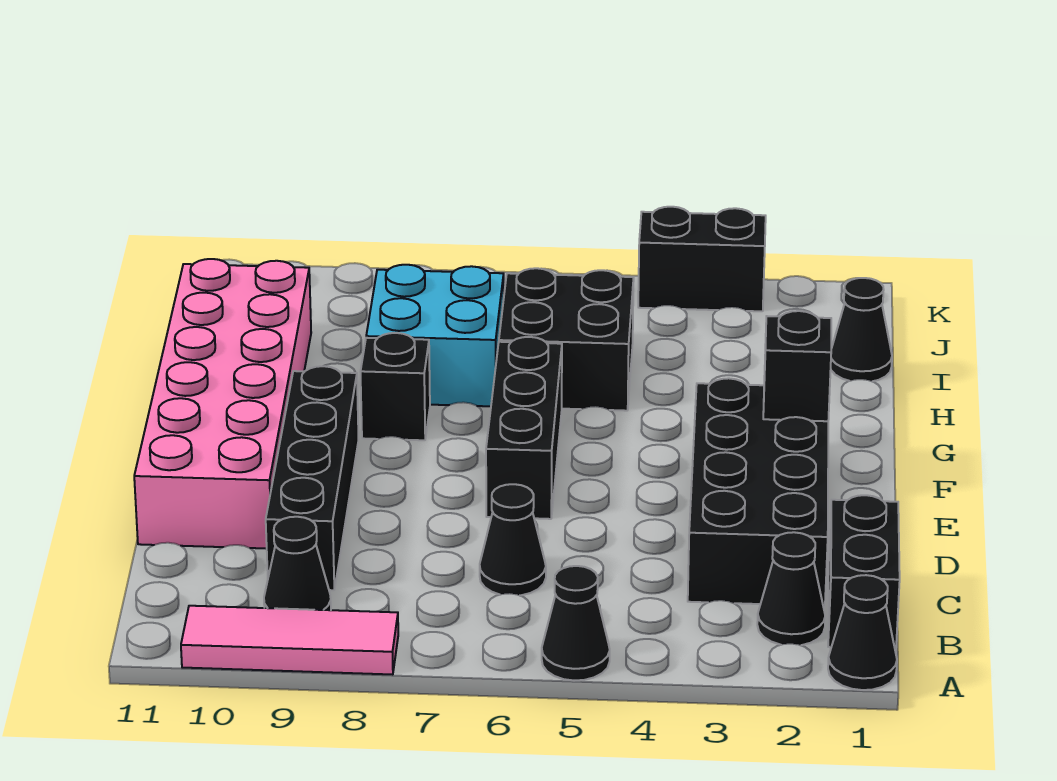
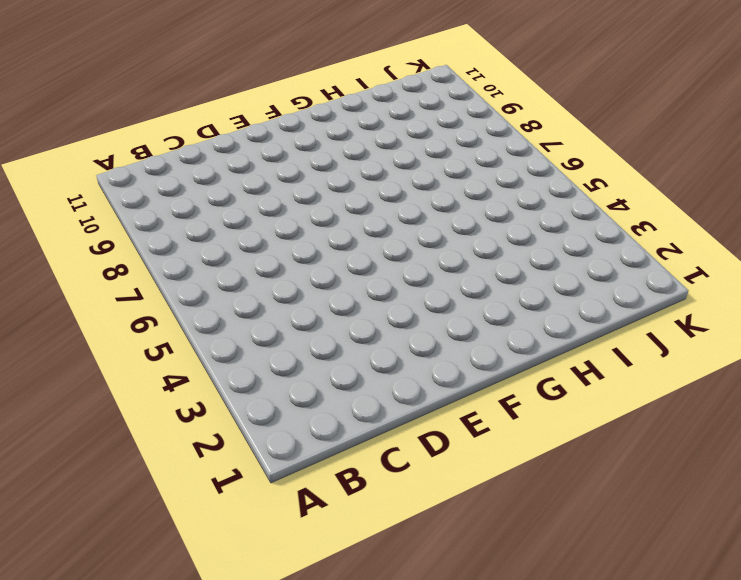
none -> black cone A1 level 1
none -> black cone A5 level 1
none -> pink tile A8:A10 level 1

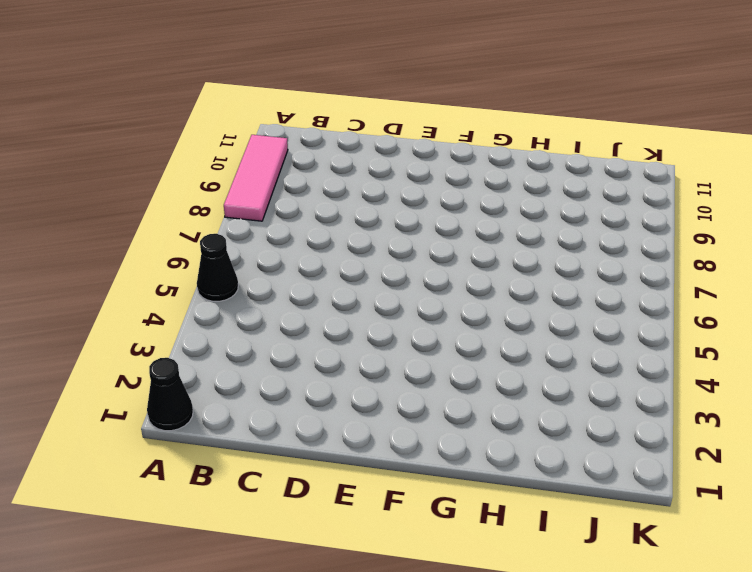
none -> black brick B1:C1 level 1
none -> black cone B2 level 1
none -> black cone B9 level 1

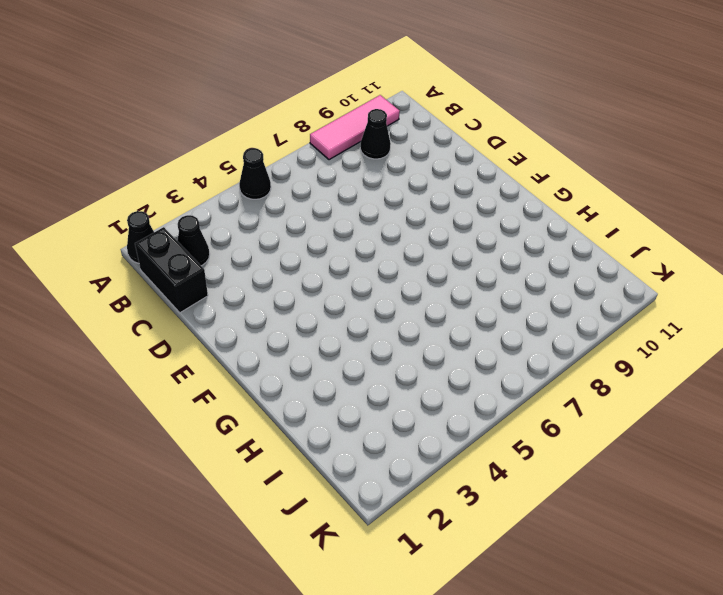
none -> black brick C2:F3 level 1
none -> black cone C6 level 1
none -> black brick C9:F9 level 1

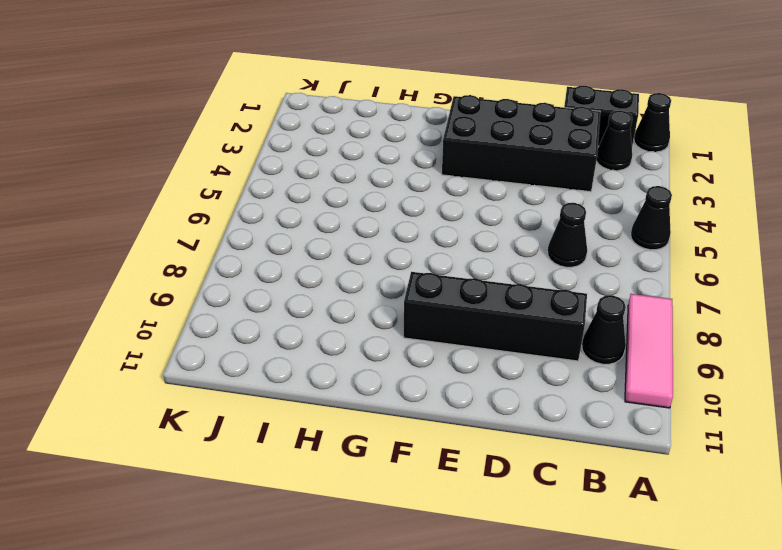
none -> pink brick D10:I11 level 1
none -> black brick E6:G6 level 1
none -> black brick G8 level 1

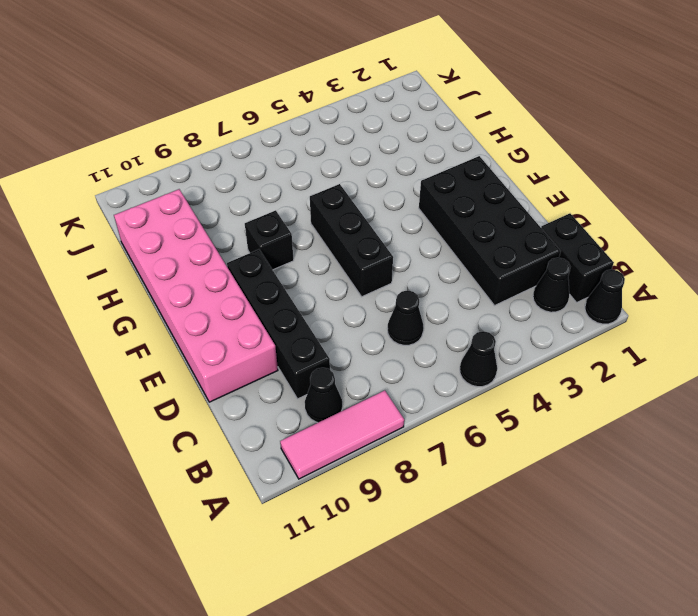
none -> black brick H5:I6 level 1
none -> cyan brick H7:I8 level 1
none -> black cone I1 level 1

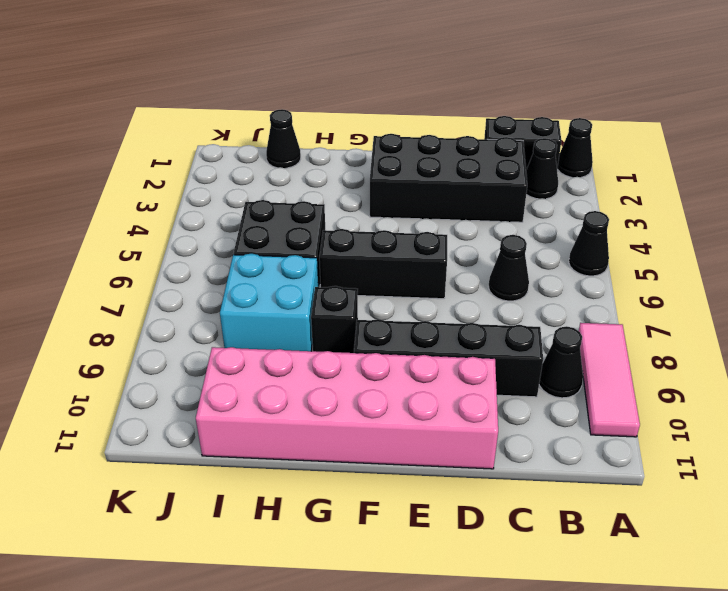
none -> black brick K3:K4 level 1
none -> black brick F2 level 2

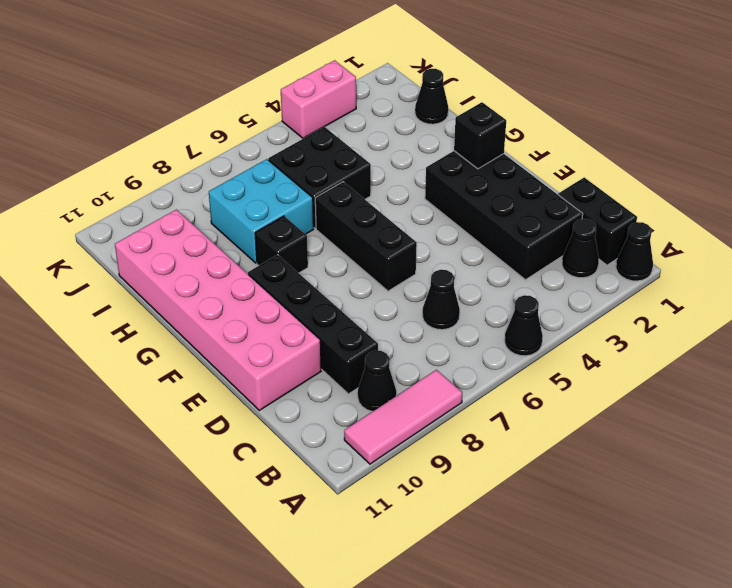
pink brick K3:K4 level 1 -> black brick K3:K4 level 1

